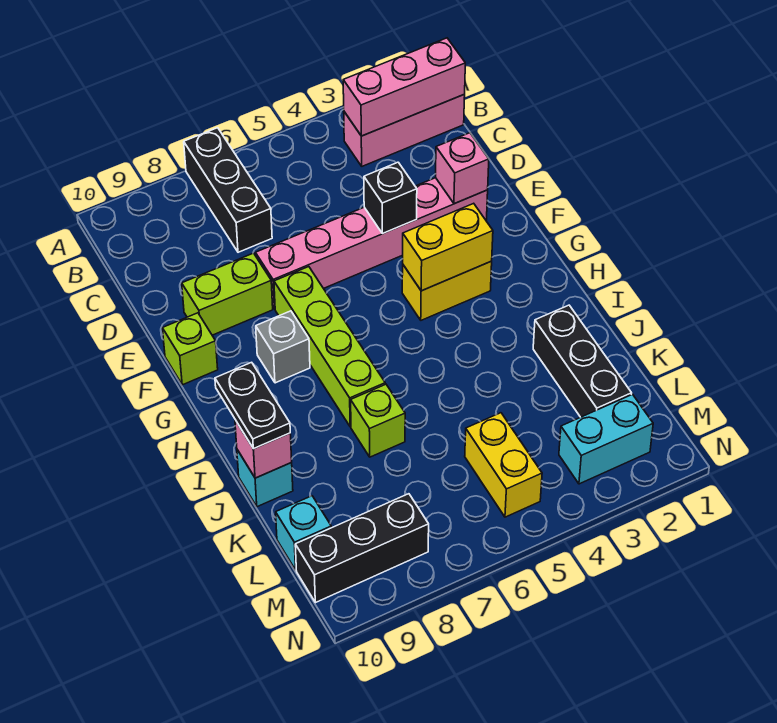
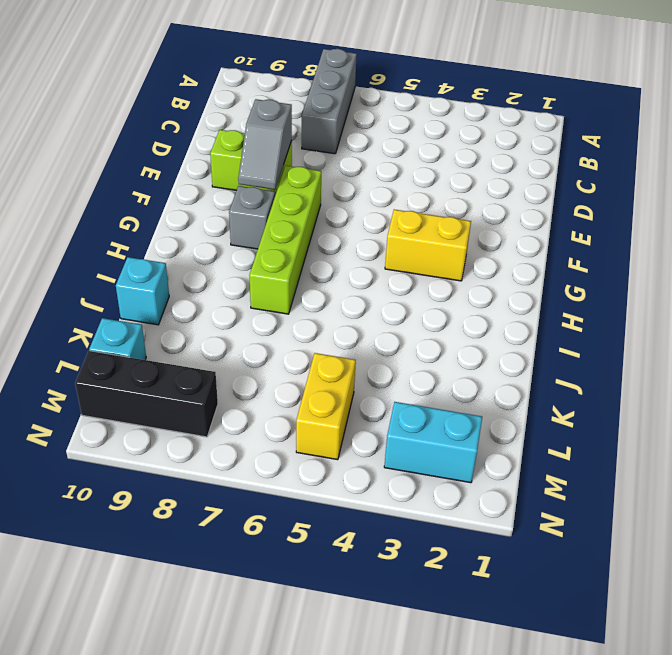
grey brick A7:C7 level 1 -> black brick A7:C7 level 1
grey slope E8:F8 level 2 top E -> none
none -> pink brick B1:B3 level 1
none -> pink brick E2:E7 level 1
none -> lime brick F10 level 1

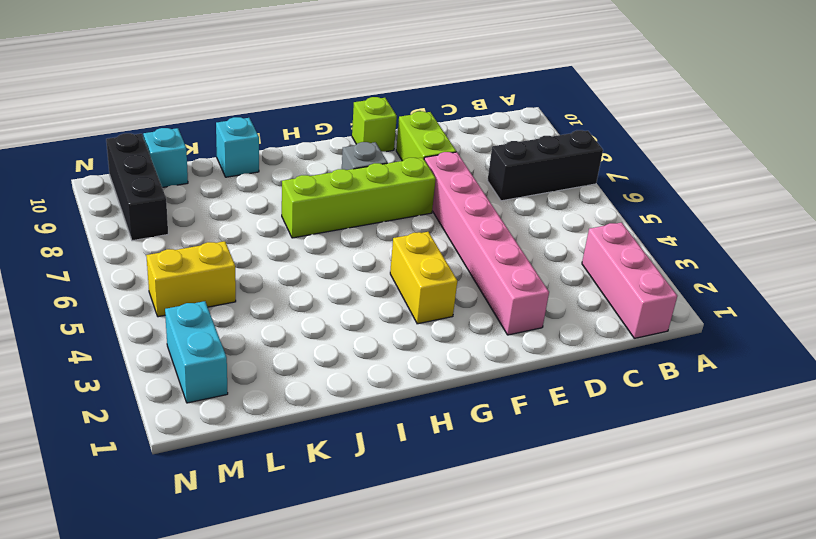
none -> black brick J2:L2 level 1
none -> lime brick J7 level 1
none -> pink brick B1:B3 level 2

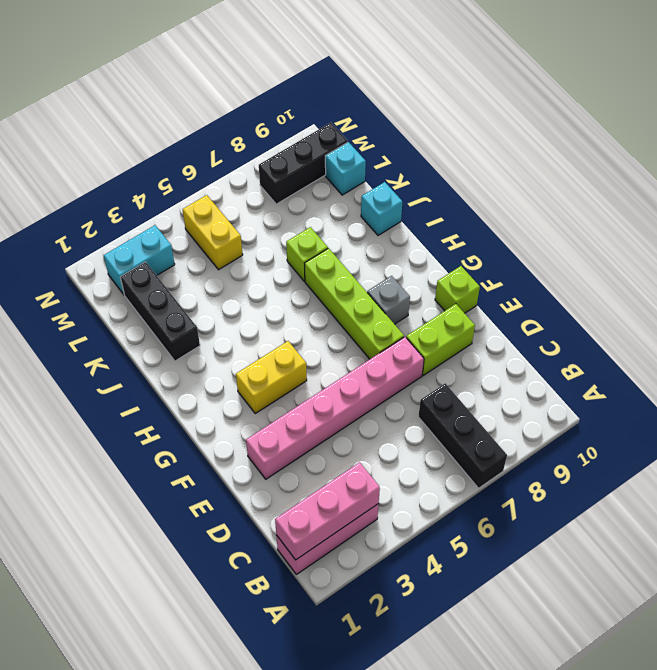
none -> pink brick E2 level 2
none -> black brick E4 level 2
none -> yellow brick G3:G4 level 2

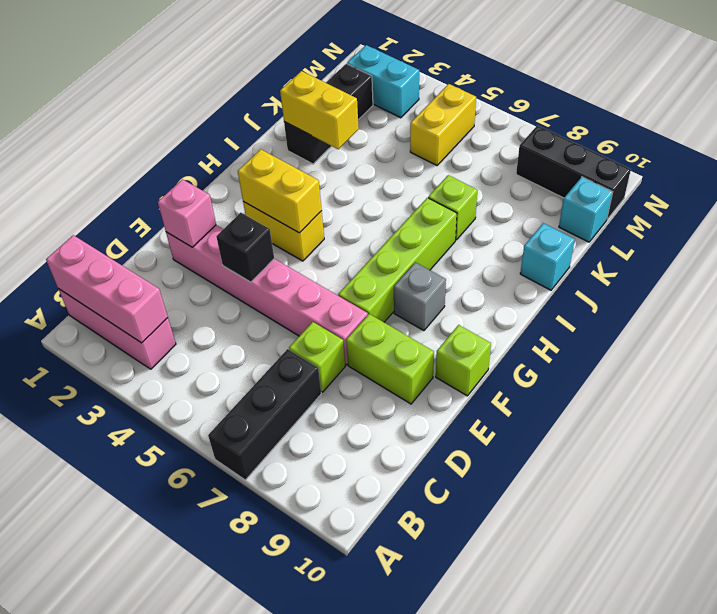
lime brick D7 level 1 -> none
yellow brick J2:J3 level 2 -> none
none -> pink brick J10 level 2
none -> black plate I10:J10 level 3

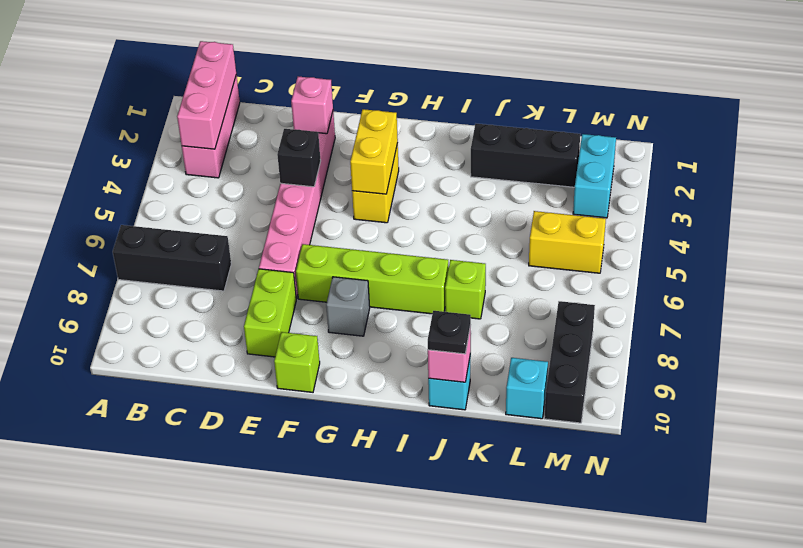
black plate J10 level 3 -> black plate I10:J10 level 3

